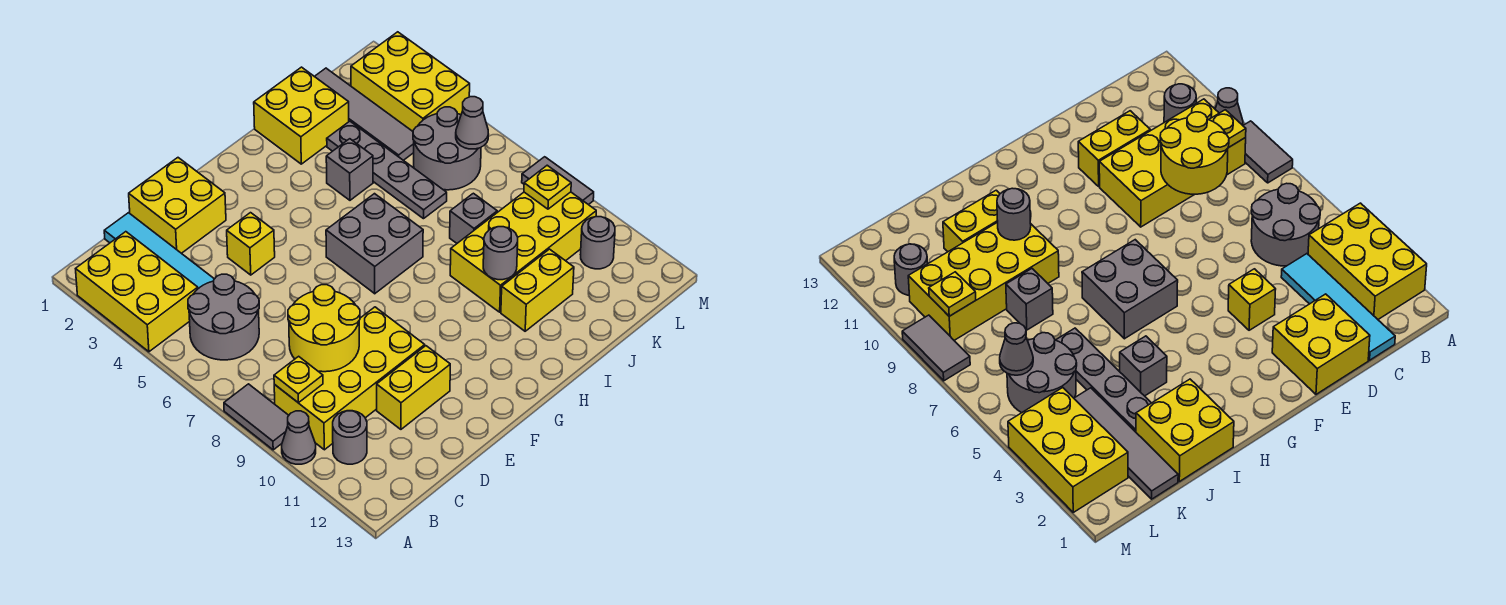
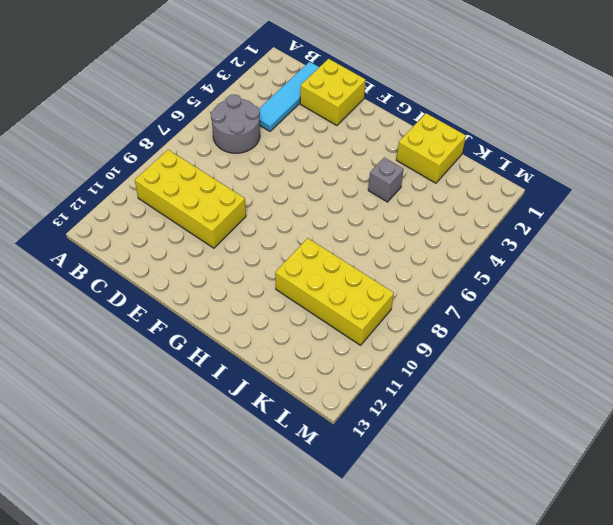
none -> yellow brick A2:B4 level 1
none -> grey tile A8:A9 level 1
none -> grey cone A10 level 1

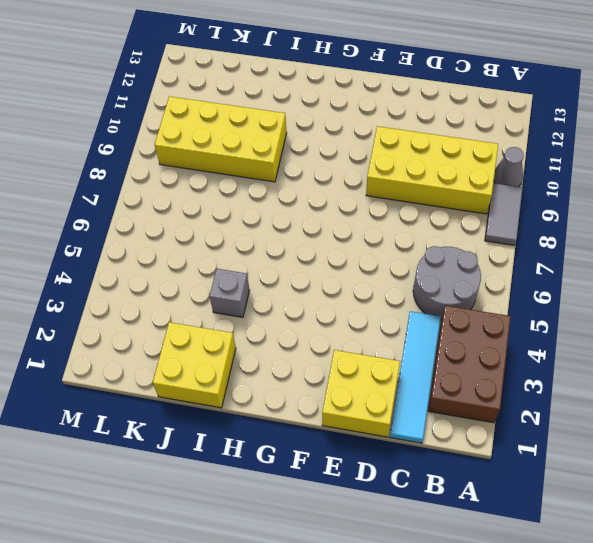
brown brick A2:B4 level 1 -> yellow brick A2:B4 level 1
none -> grey round brick B11 level 1
none -> yellow brick D11:E11 level 1
none -> yellow brick E4 level 1

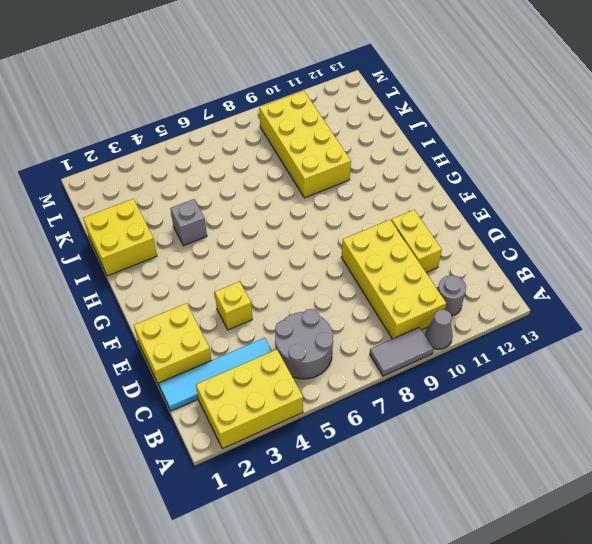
none -> grey brick G6:H7 level 1
none -> yellow brick I11:J11 level 1
none -> grey plate J3:J6 level 1

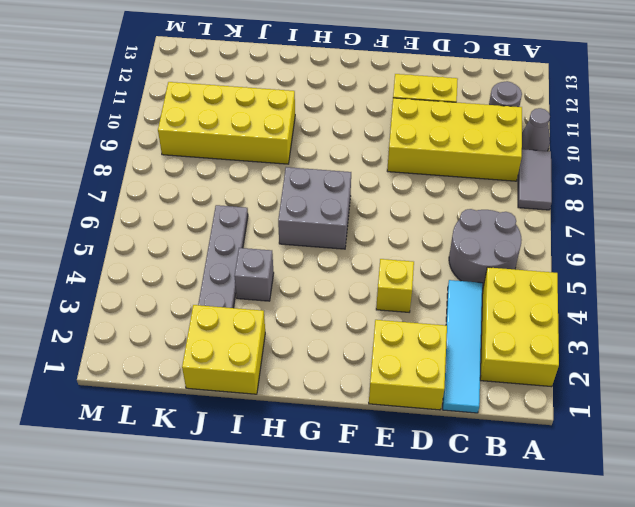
none -> yellow brick I11:J11 level 1
none -> grey brick J8 level 1
none -> grey tile K1:K4 level 1

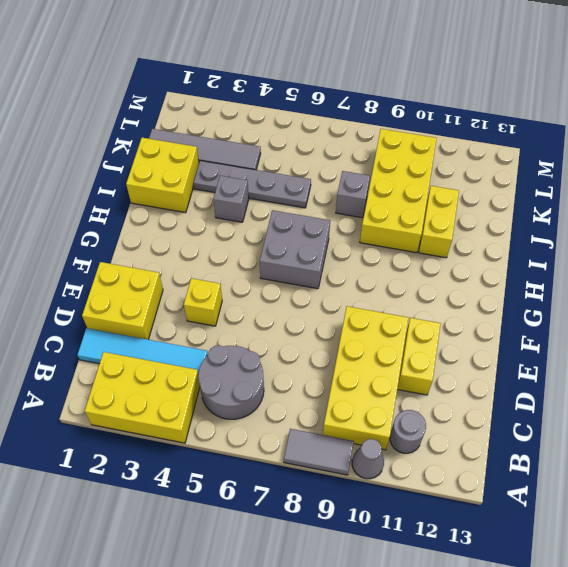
none -> grey round brick K5:L6 level 1
none -> yellow brick L2:M4 level 1
none -> grey round brick L11 level 1

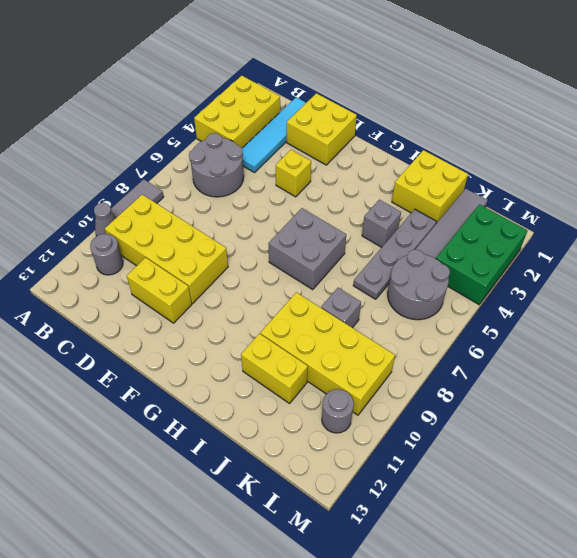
green brick L2:M4 level 1 -> yellow brick L2:M4 level 1
none -> grey tile M8:M9 level 1
none -> yellow plate B9 level 2
none -> yellow round brick C8:D9 level 2

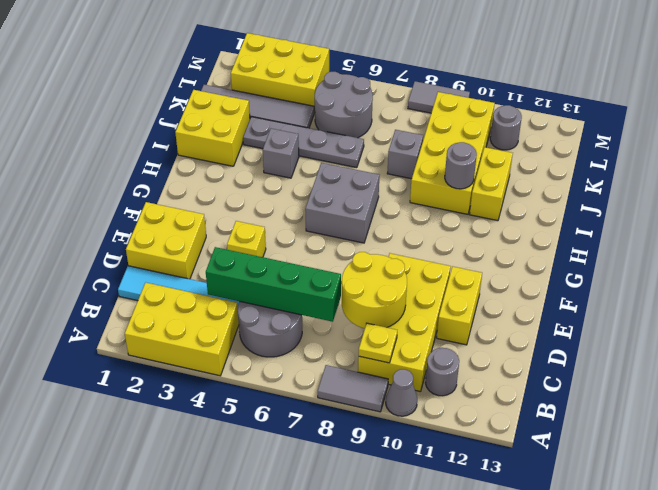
green brick C4:C7 level 2 -> none
none -> grey cone L6 level 2
none -> yellow plate L9 level 2

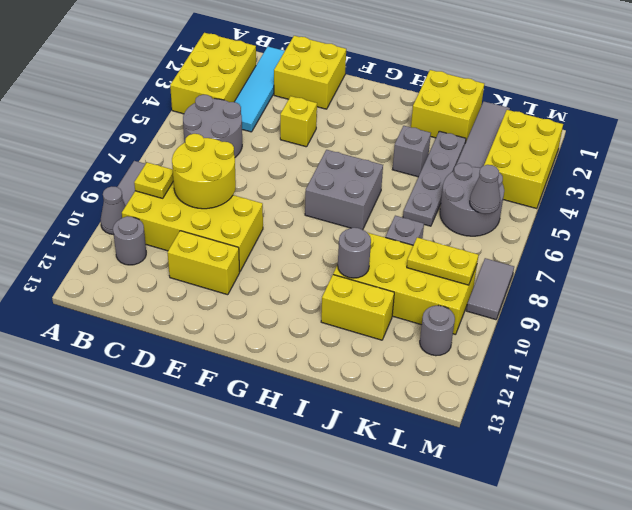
yellow plate K9:L9 level 2 -> yellow plate L9 level 2

